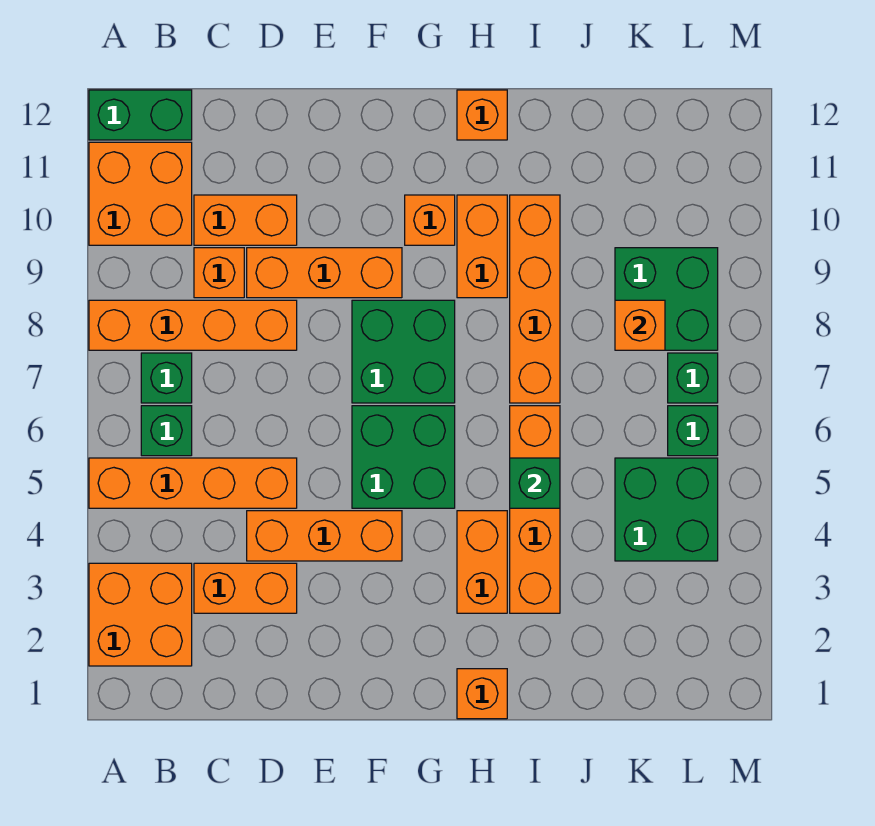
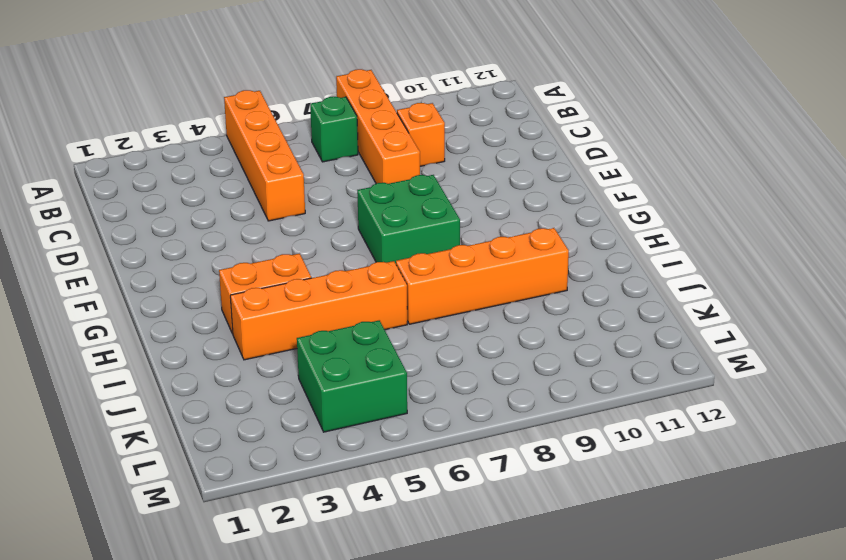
none -> orange brick A2:B3 level 1
none -> orange brick A10:B11 level 1
none -> green brick A12:B12 level 1

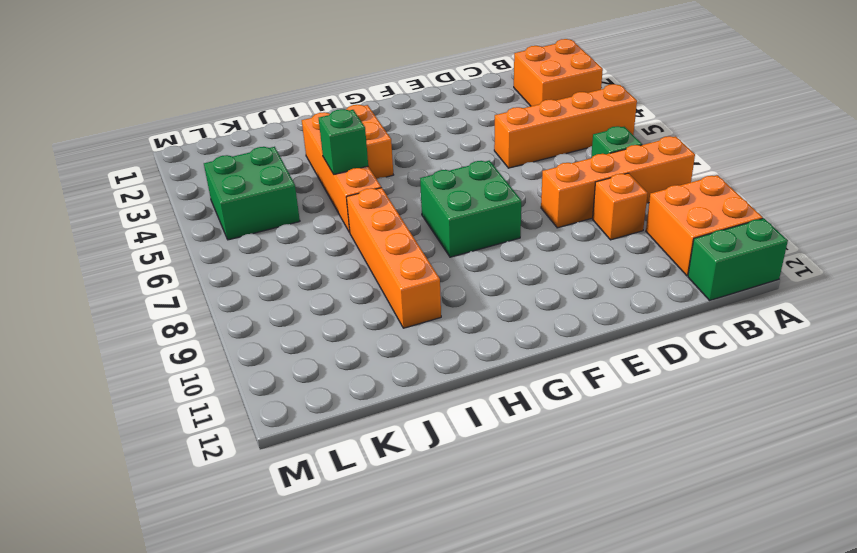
none -> green brick B6 level 1
none -> orange brick C3:D3 level 1
none -> orange brick C10:D10 level 1

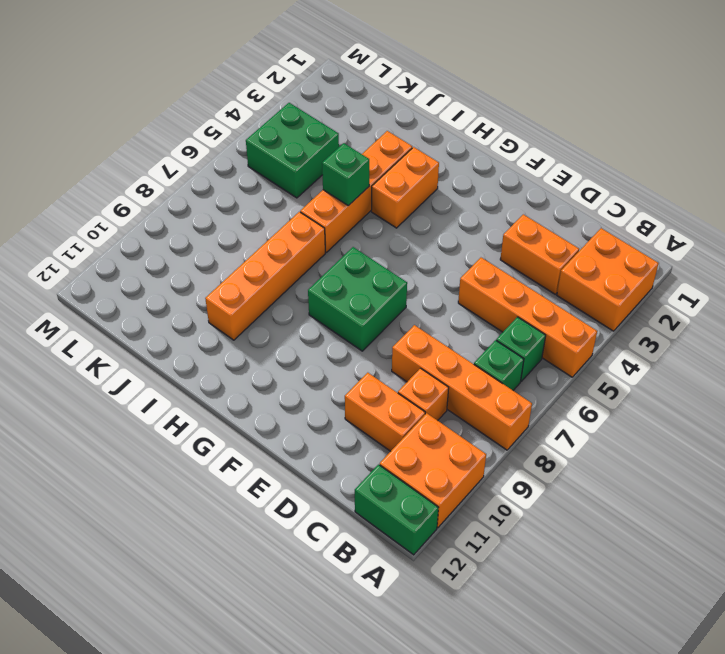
none -> orange brick D4:F4 level 1
none -> orange brick D9:F9 level 1
none -> green brick F5:G6 level 1

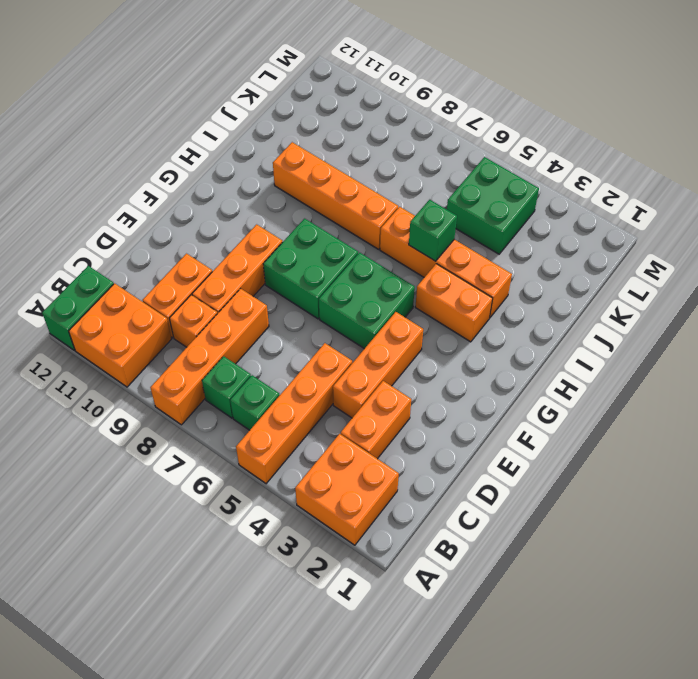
none -> orange brick G10 level 1
none -> orange brick H1 level 1
none -> orange brick H9:H10 level 1

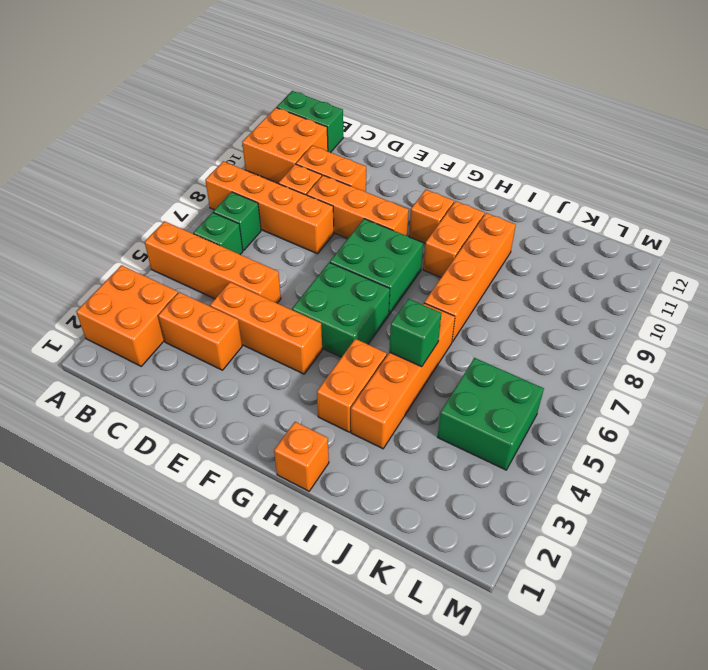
none -> orange brick H12 level 1
none -> green brick K8:L9 level 1
none -> green brick L6 level 1

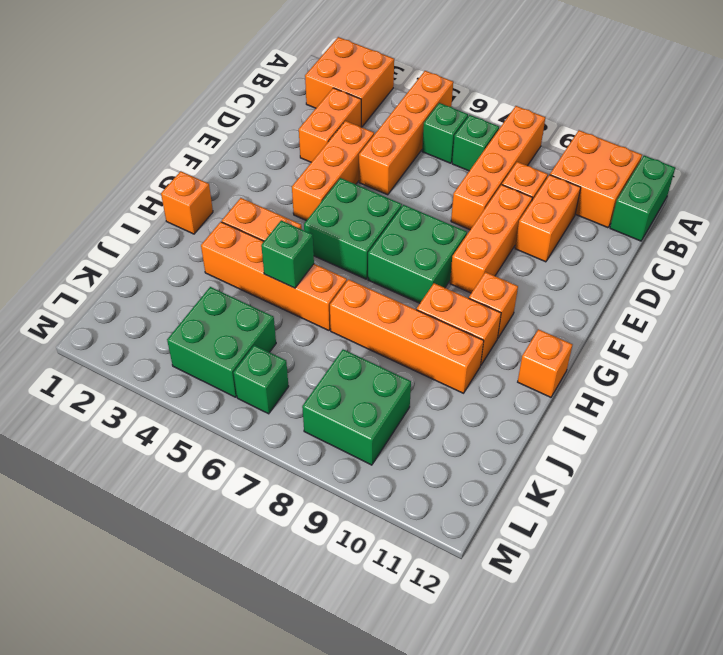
none -> green brick L7 level 1
none -> orange brick K8 level 2

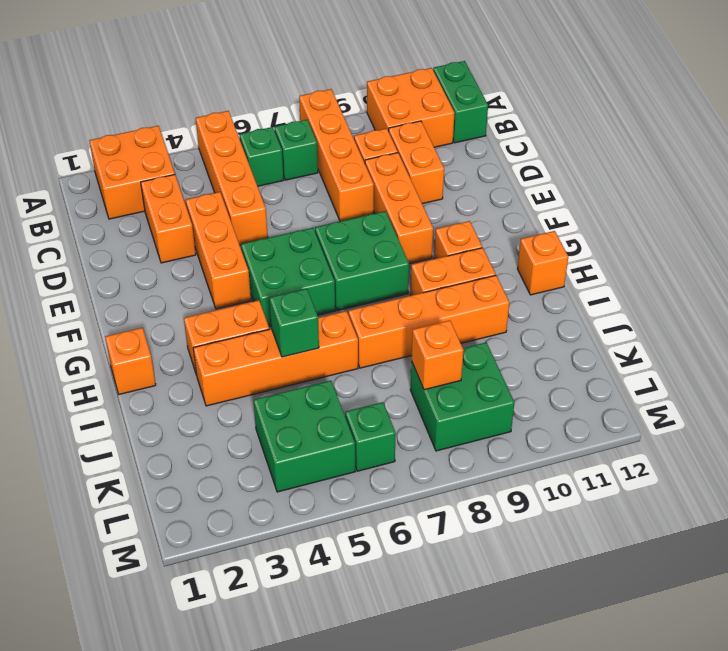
none -> green brick L7 level 1

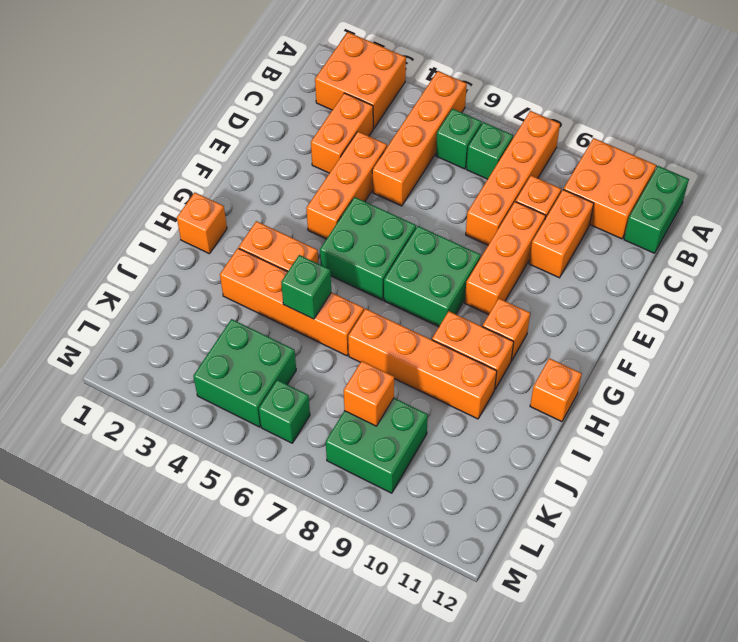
none -> green brick L7 level 1

